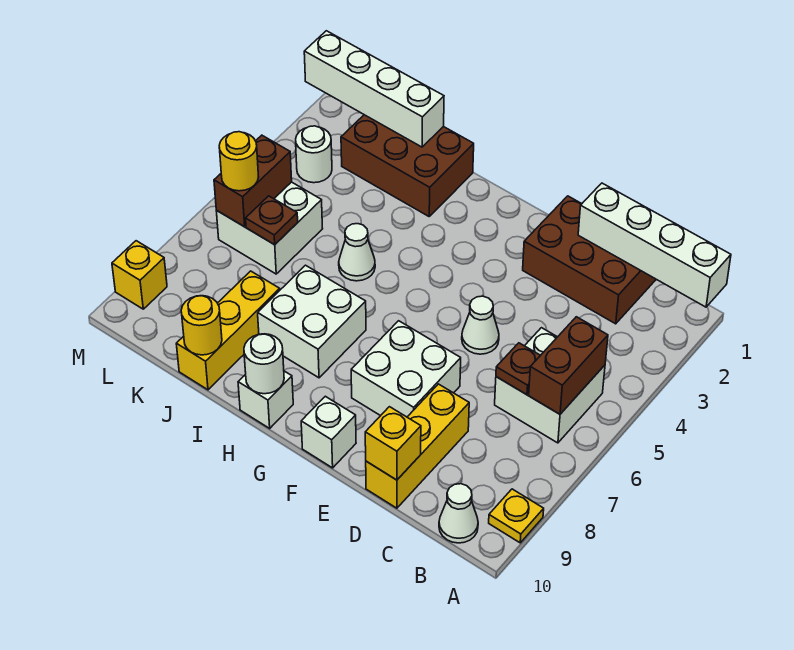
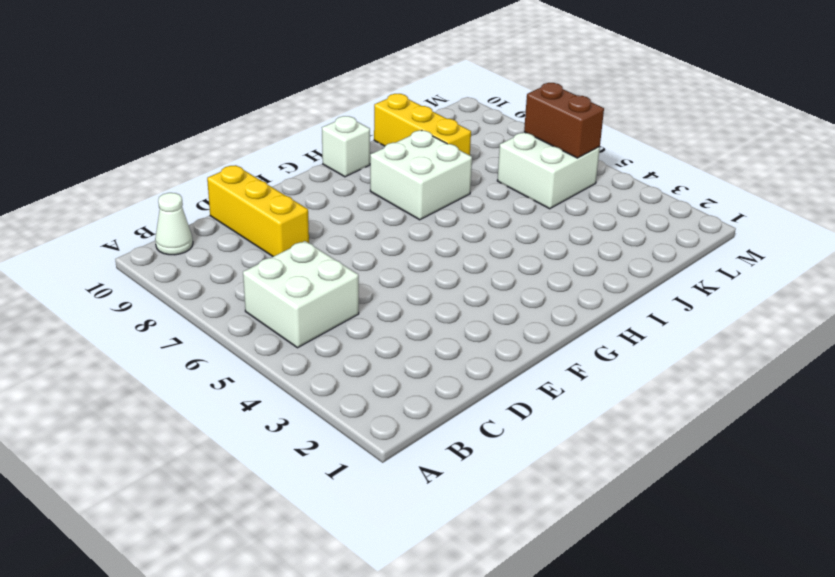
none -> yellow plate A9 level 1
none -> brown brick C1:E2 level 1
none -> white cone E5 level 1

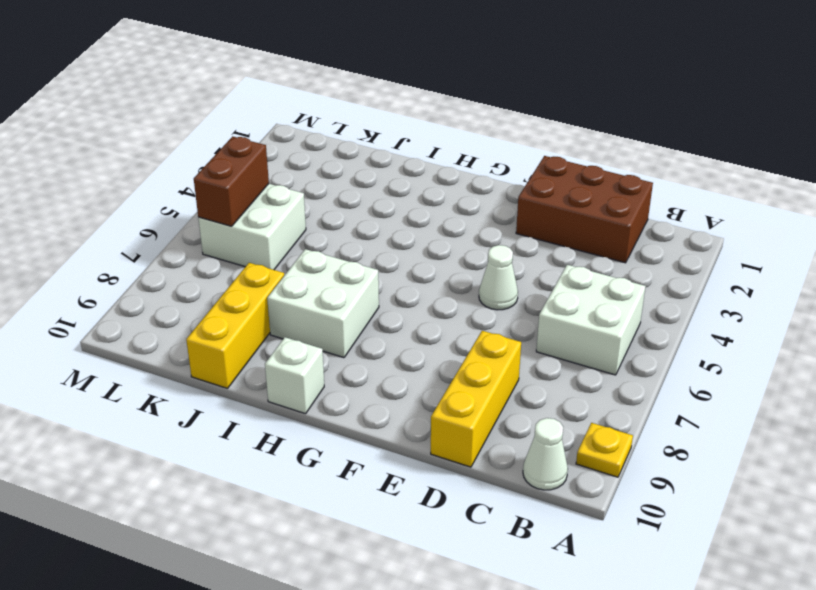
none -> white brick E7:F8 level 1
none -> white brick F10 level 1
none -> brown brick I1:K2 level 1

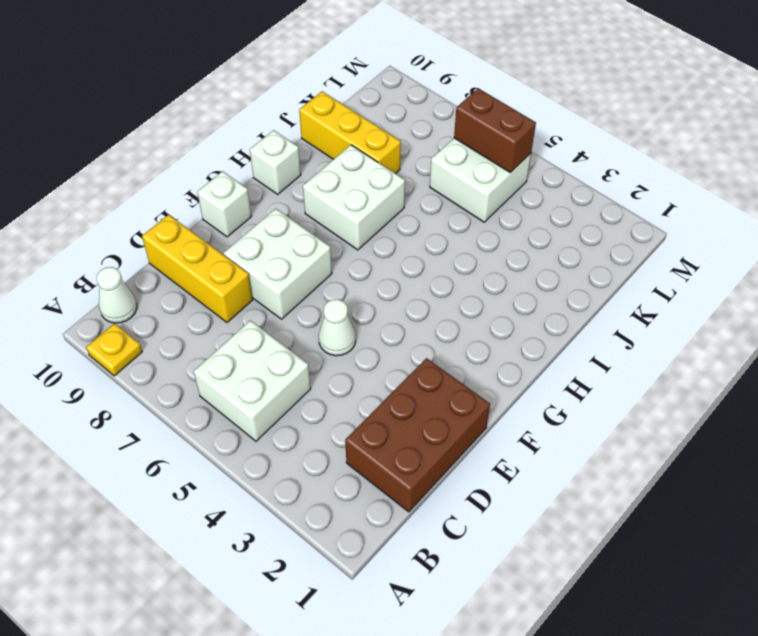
none -> brown brick I1:K2 level 1
none -> white cone I5 level 1
none -> white round brick L3 level 1

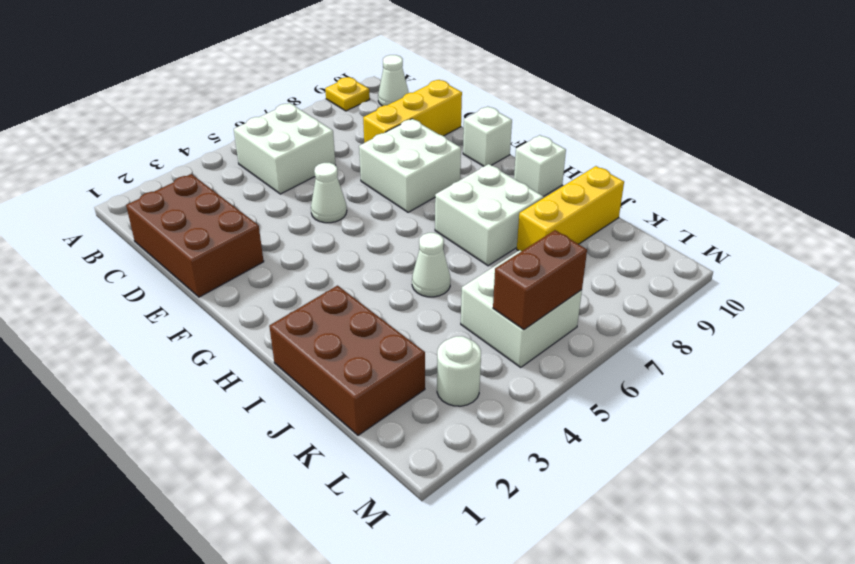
none -> yellow brick M9 level 1
none -> white brick A1:D1 level 2
none -> brown brick B5:B6 level 2

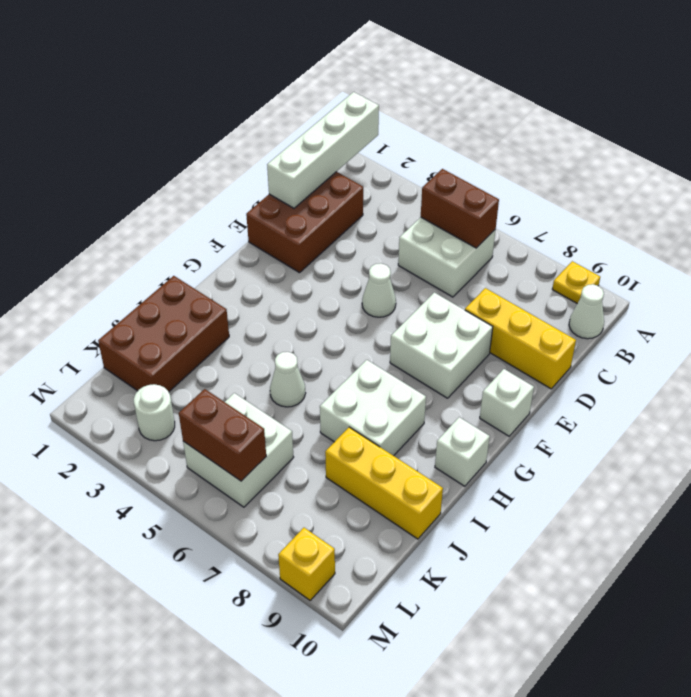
none -> brown plate C6 level 2
none -> yellow brick D10 level 2
none -> white round brick H10 level 2

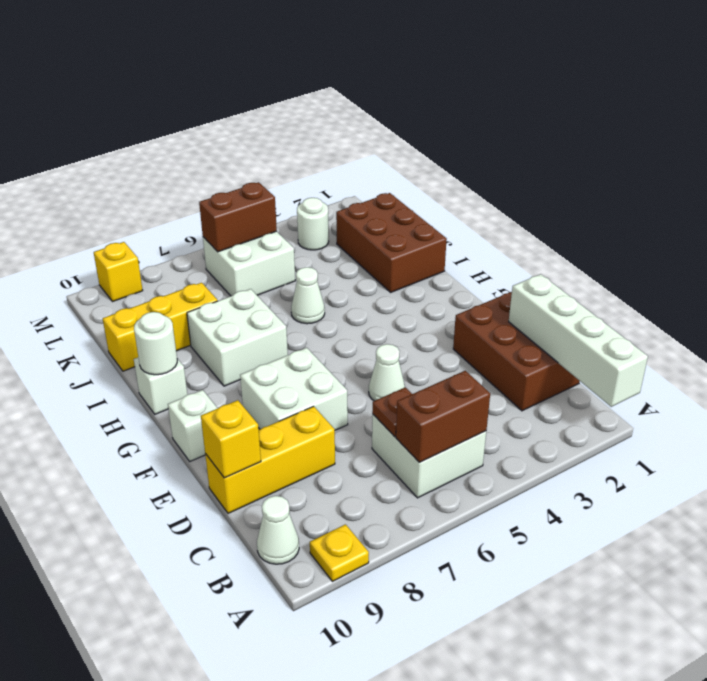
none -> white brick J1:M1 level 2
none -> yellow round brick J10 level 2
none -> brown plate K6 level 2

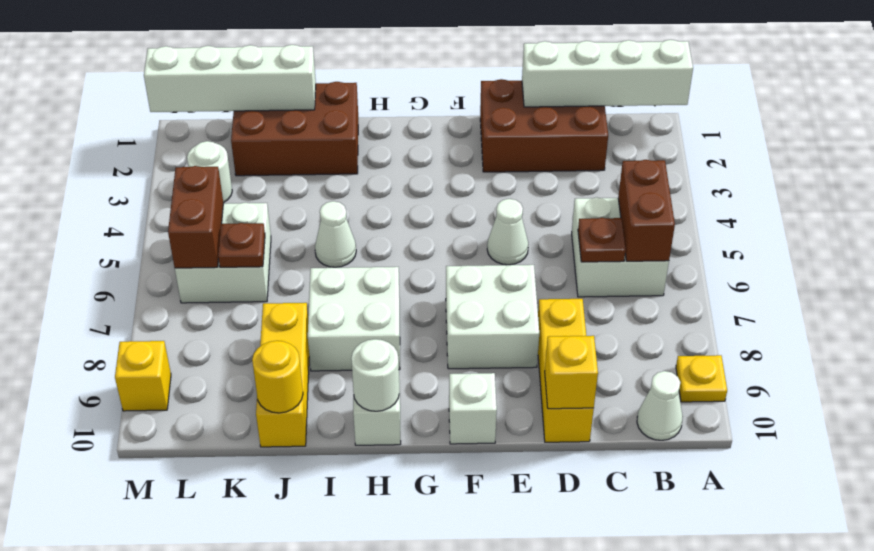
none -> yellow round brick L6 level 3

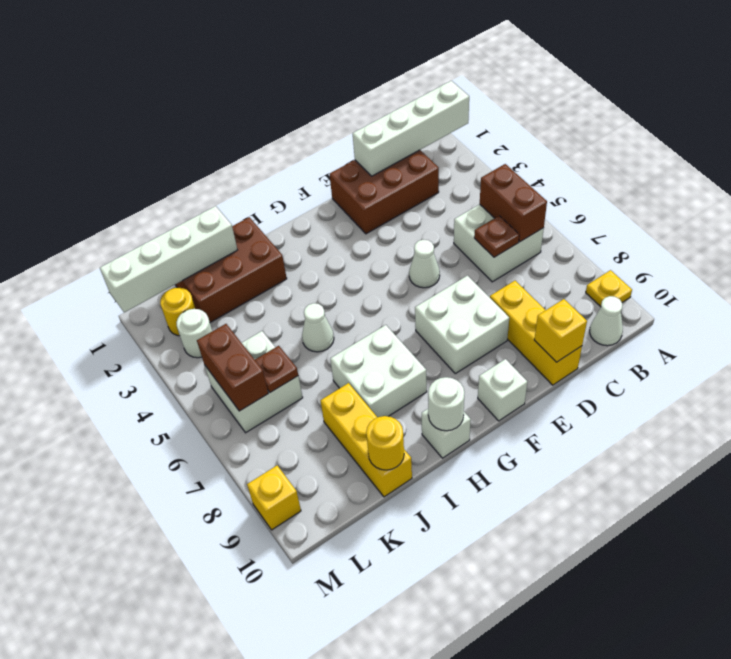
yellow round brick L2 level 1 -> yellow round brick L6 level 3

